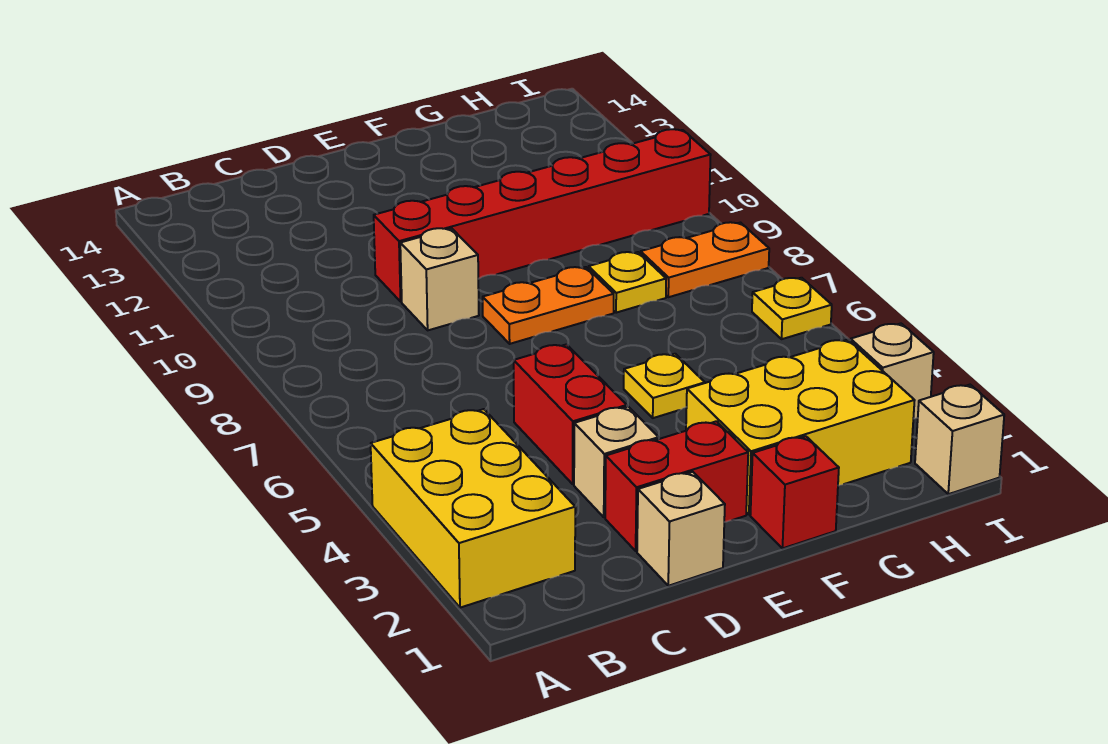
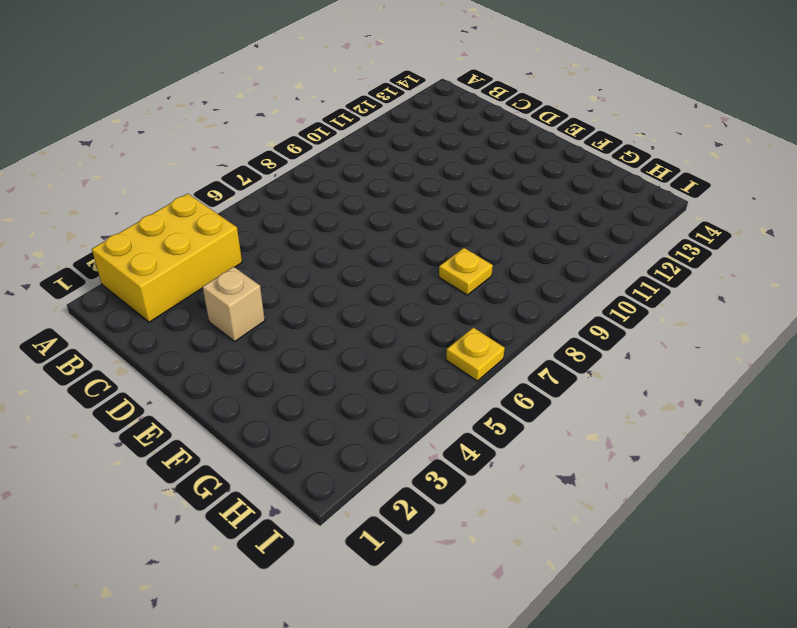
none -> tan brick D1 level 1
none -> red brick D2:E2 level 1
none -> red brick D4:D5 level 1

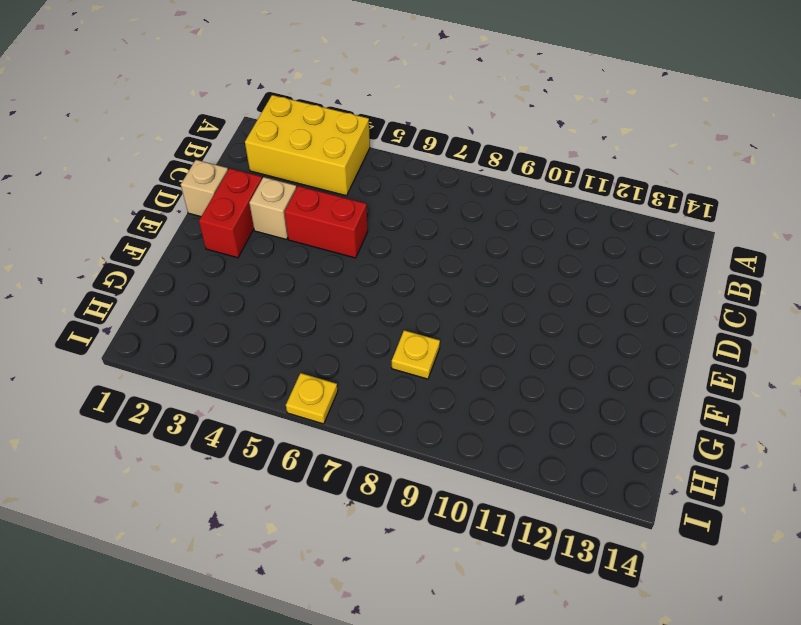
none -> tan brick D9 level 1
none -> red brick D10:I10 level 1
none -> orange plate E8:F8 level 1

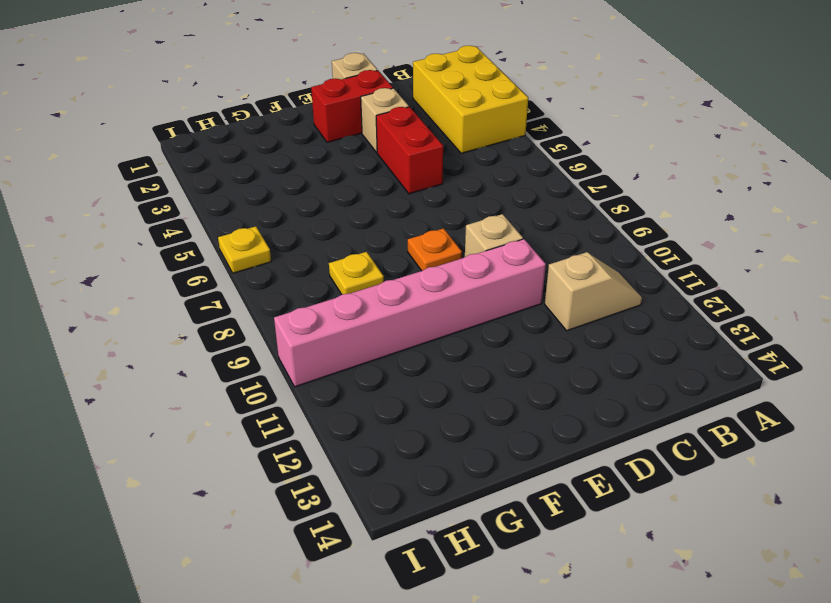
tan slope B11:C11 level 1 top C -> none
pink brick D10:I10 level 1 -> red brick D10:I10 level 1
orange plate E8 level 1 -> orange plate E8:F8 level 1
none -> red brick F1 level 1
none -> yellow brick F2:H3 level 1
none -> yellow plate F5 level 1

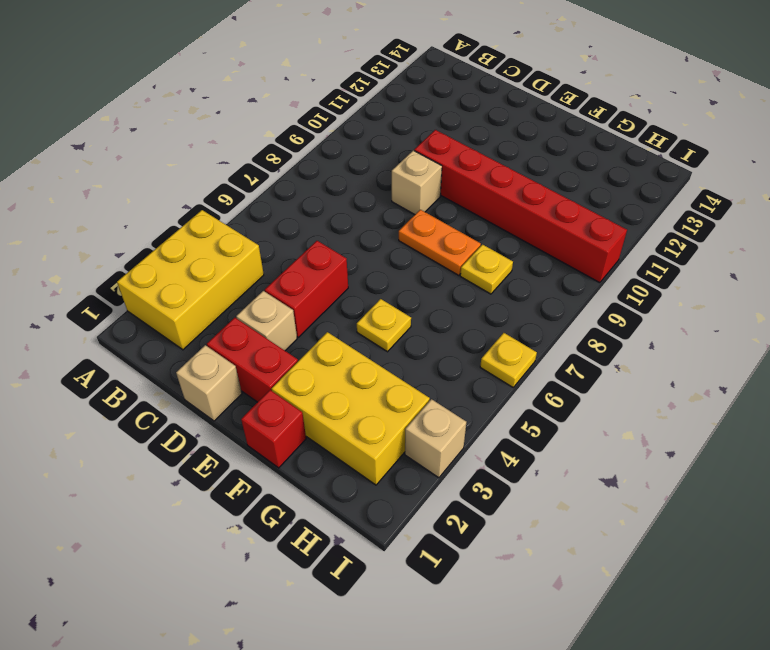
none -> orange plate H8:I8 level 1
none -> tan brick I1 level 1

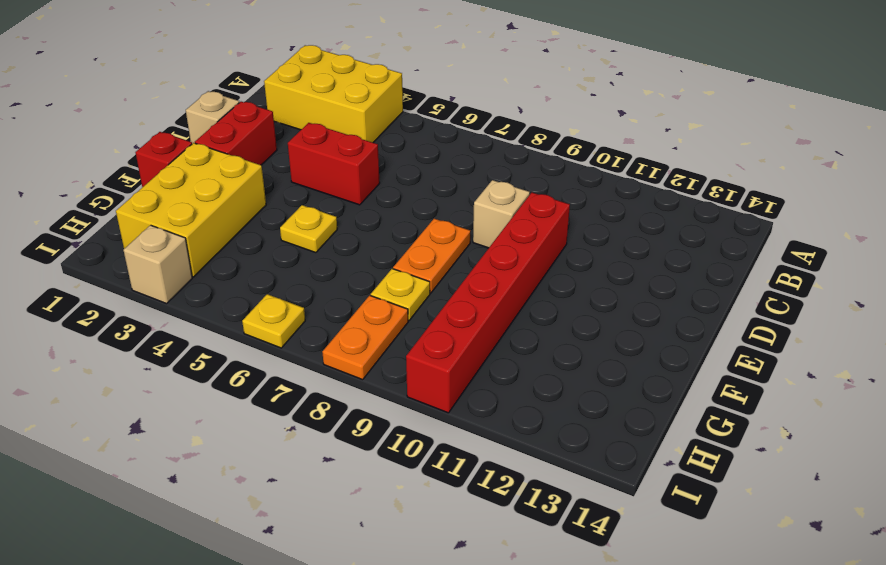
none -> tan brick D3 level 1
none -> tan brick I1 level 1

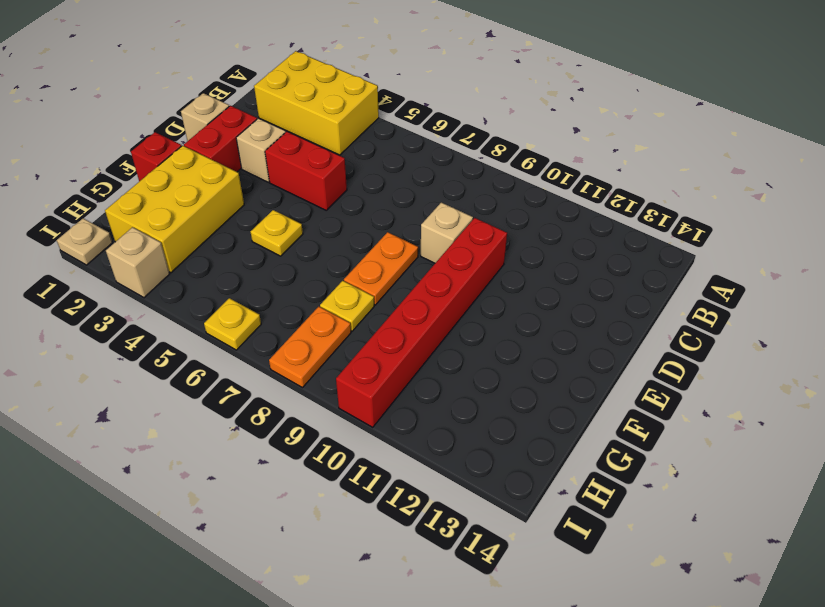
tan plate I1 level 1 -> tan brick I1 level 1

